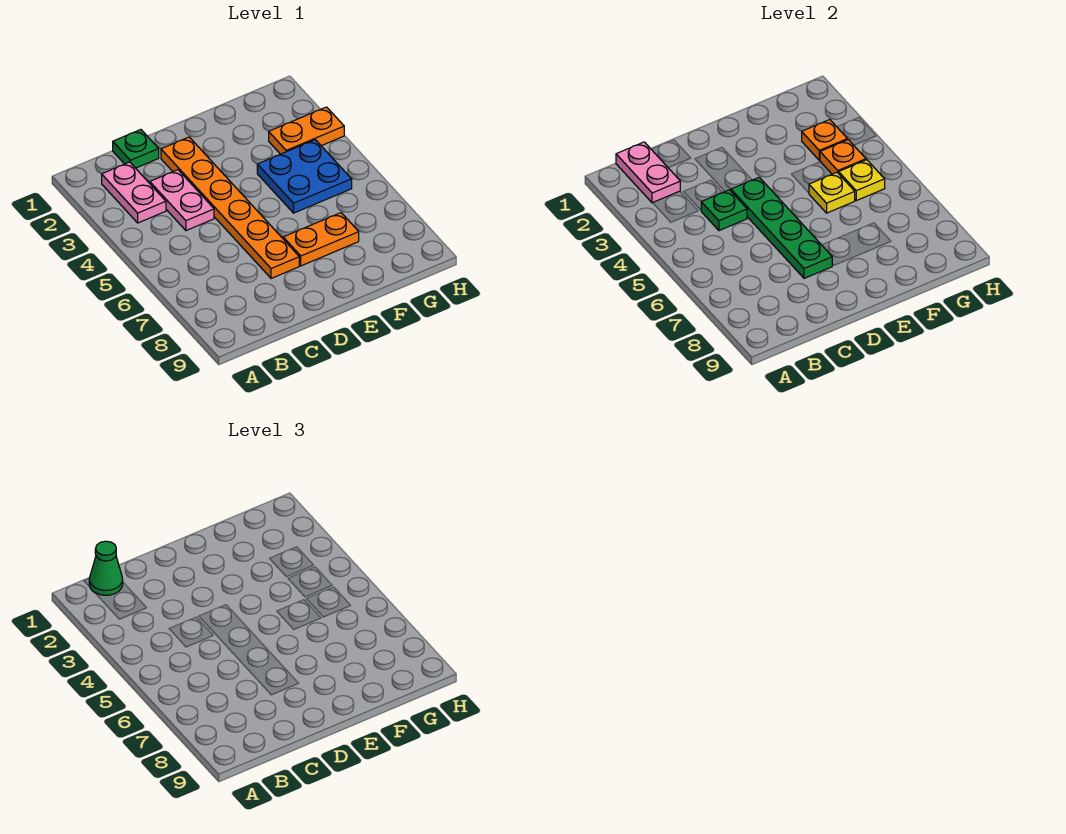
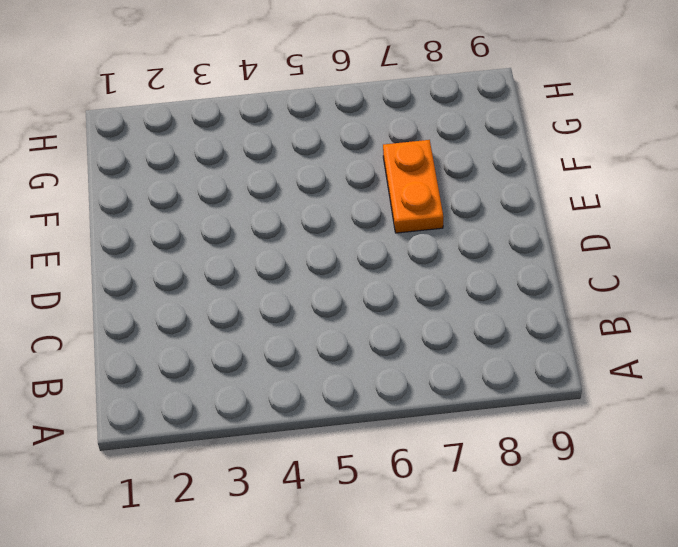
none -> pink plate B2:B3 level 1
none -> green plate C1 level 1
none -> pink plate C3:C4 level 1

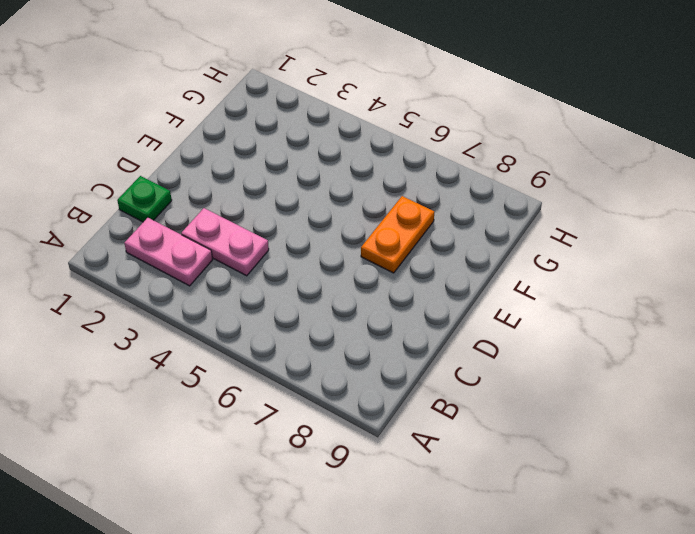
none -> orange plate D2:D7 level 1
none -> blue plate F4:G5 level 1
none -> orange plate G3:H3 level 1

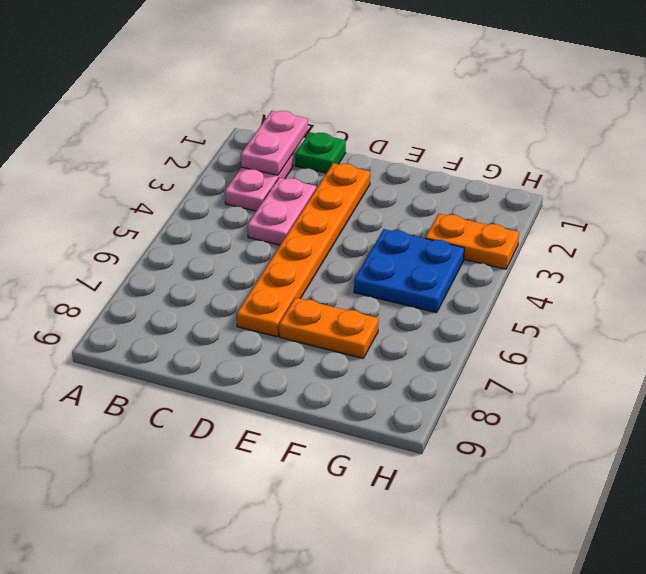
none -> green plate C4 level 2
none -> green plate D4:D7 level 2
none -> yellow plate F5 level 2

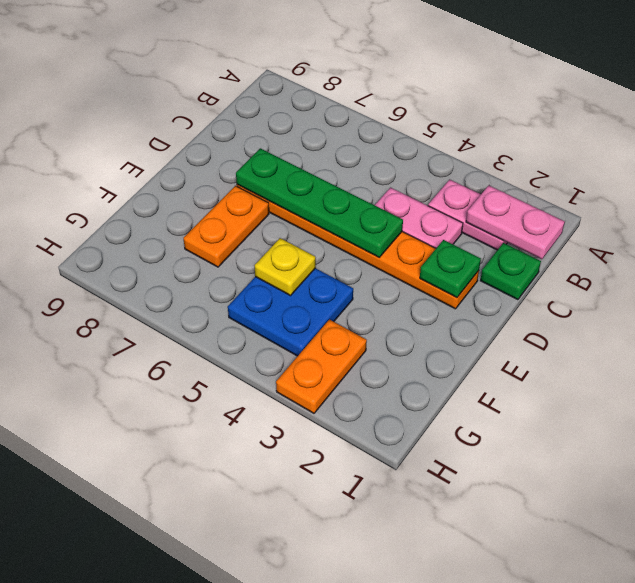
green plate D2 level 2 -> green plate C4 level 2
none -> orange plate G3 level 2
none -> orange plate G4 level 2
none -> yellow plate G5 level 2

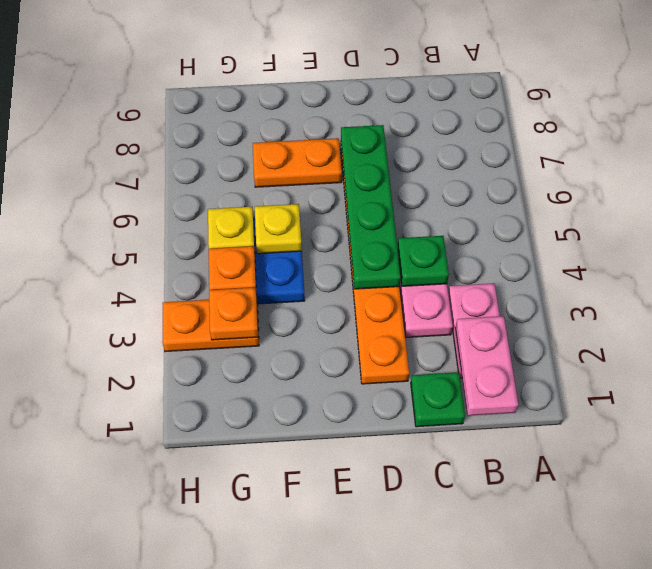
none -> green cone B1 level 3

